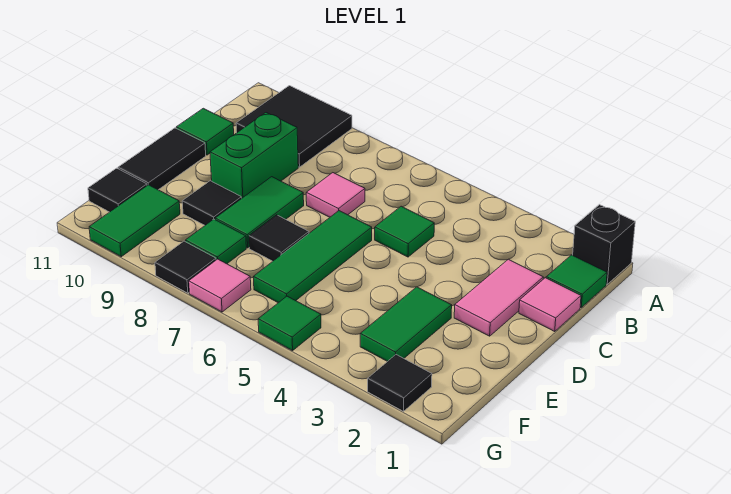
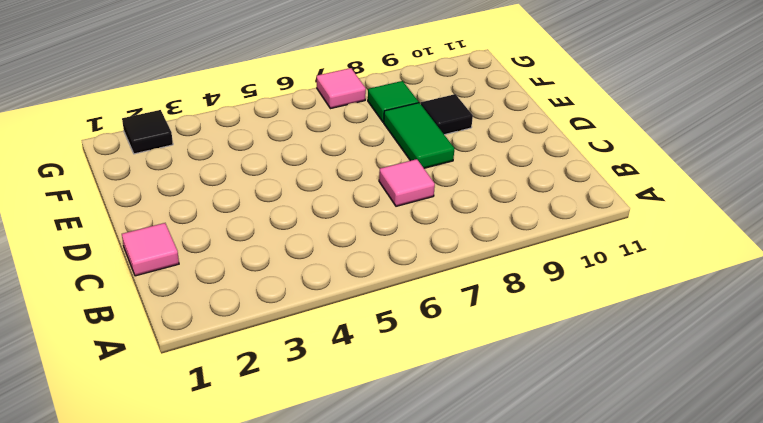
none -> black brick A1 level 1
none -> black tile A9:B10 level 1
none -> green tile B1 level 1

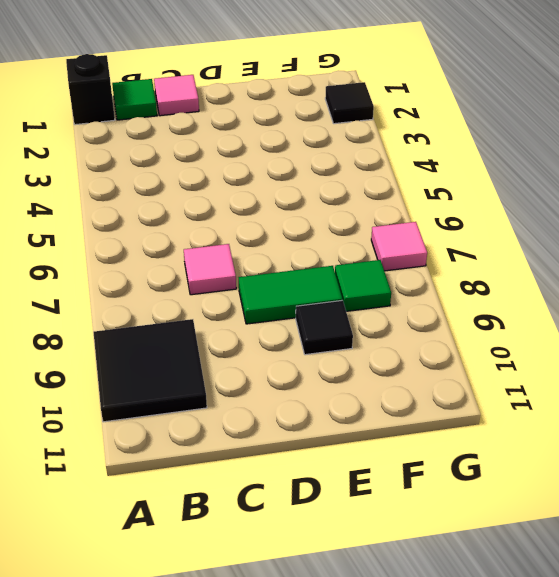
none -> pink tile C2:D2 level 1
none -> green tile C5 level 1
none -> green brick C9:D9 level 1

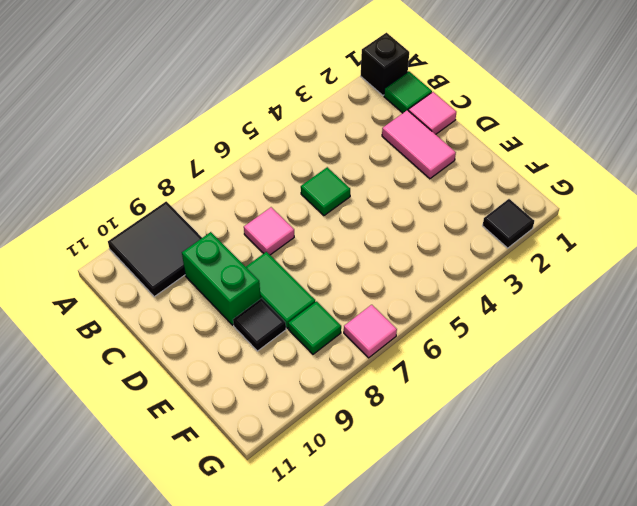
none -> green tile C11 level 1
none -> green tile D6:F6 level 1
none -> black tile D11:E11 level 1

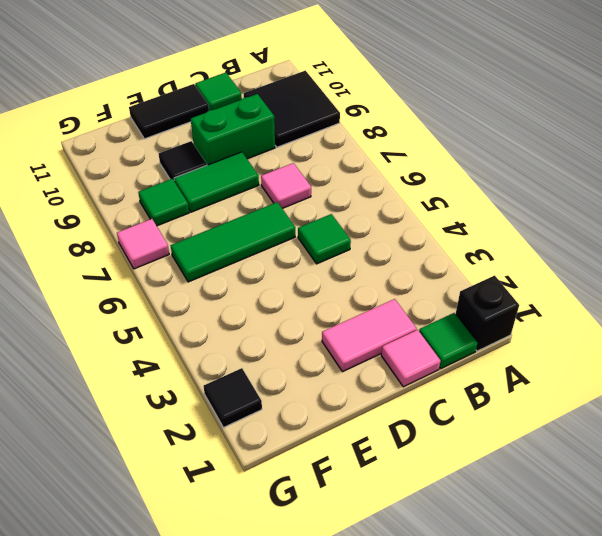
none -> green tile E3:F3 level 1
none -> black tile E7 level 1
none -> green tile F10:G10 level 1

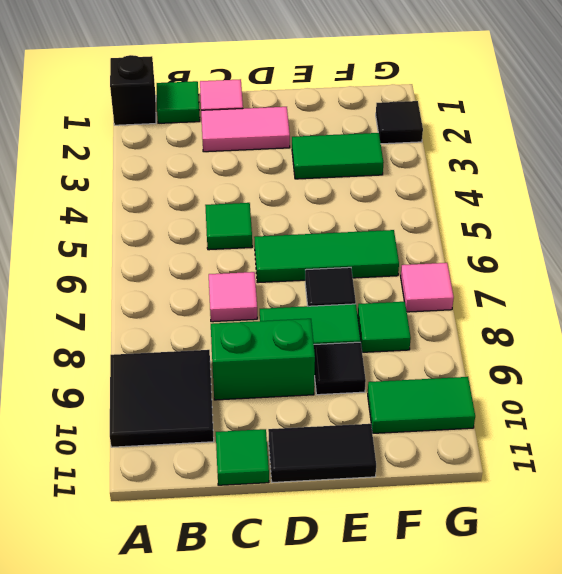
none -> black tile F11 level 1
none -> green tile G5 level 1
none -> black tile G8 level 1

